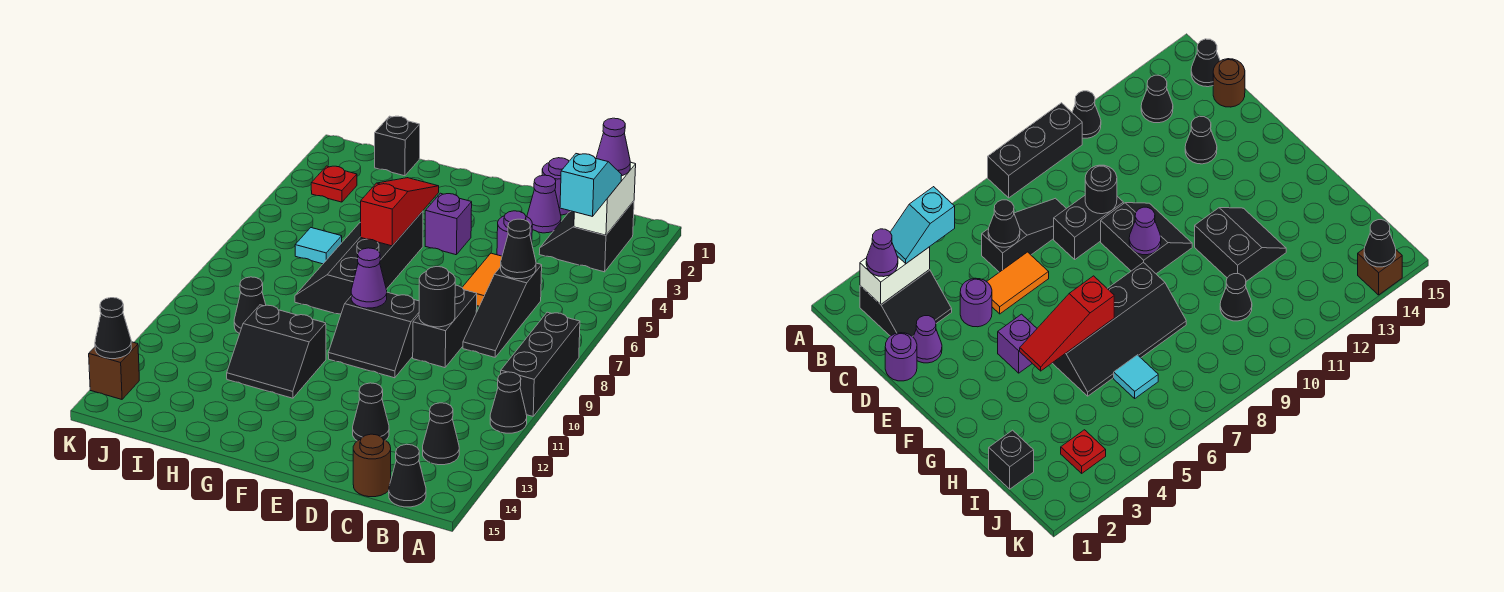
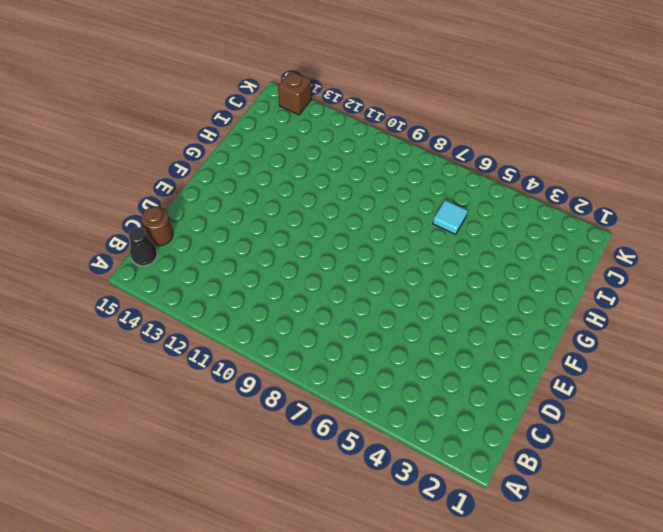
none -> black brick A8:A10 level 1
none -> black cone A11 level 1
none -> black slope B2:C3 level 1 top B
none -> black cone B13 level 1

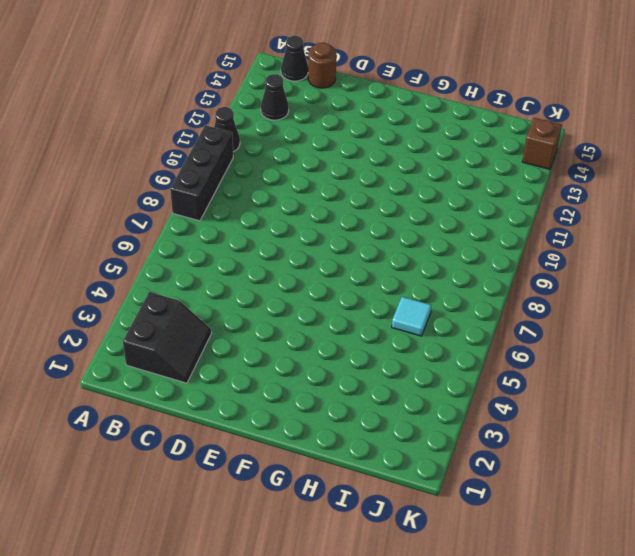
none -> black slope C6:C8 level 1 top 6
none -> purple round brick D1 level 1
none -> purple cone D2 level 1
none -> purple round brick D4 level 1

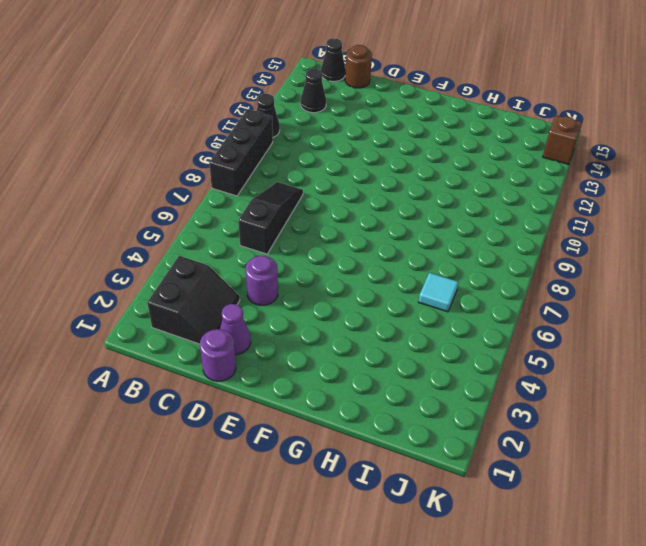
none -> orange tile D5:D6 level 1
none -> black brick D8:D9 level 1
none -> black cone D13 level 1
none -> black slope E9:F10 level 1 top 9

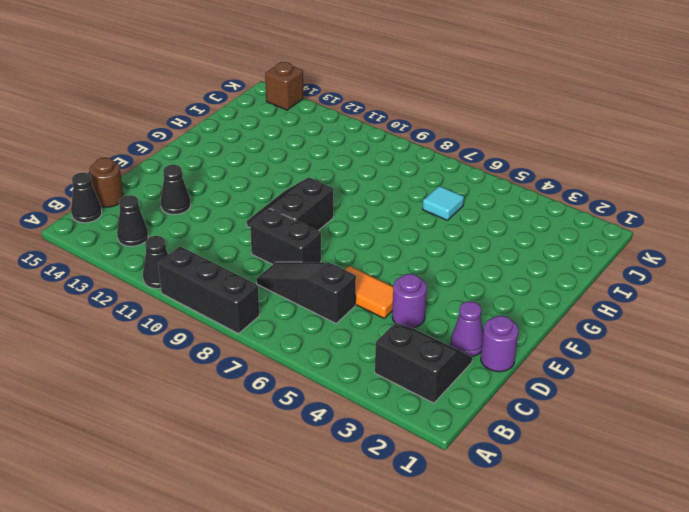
none -> purple brick F4 level 1
none -> black slope G5:H8 level 1 top G
none -> black slope G11:H12 level 1 top 11
none -> black brick I1 level 1

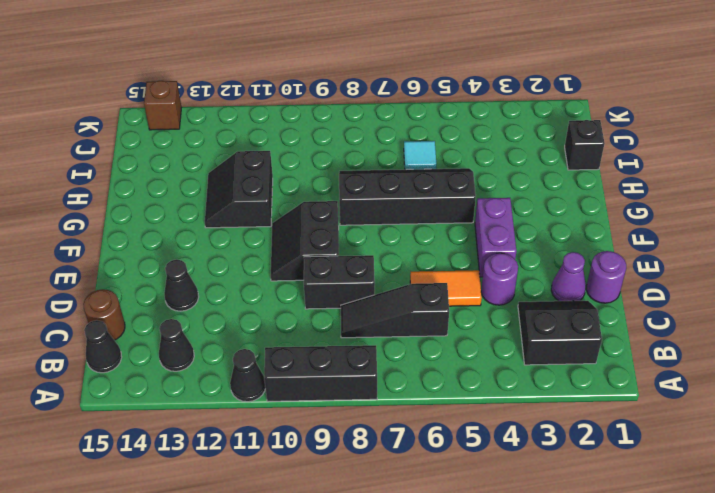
purple brick E4:F4 level 1 -> purple brick F4 level 1
none -> black cone I10 level 1
none -> red plate J3 level 1
none -> white brick B2:B3 level 2
none -> black cone C6 level 2

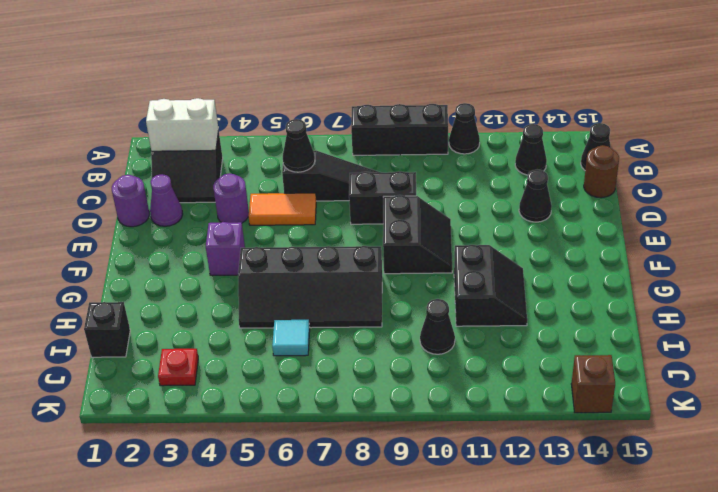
none -> black round brick D9 level 2
none -> purple cone F9 level 2
none -> red slope G4:G6 level 2 top 6
none -> black cone K14 level 2

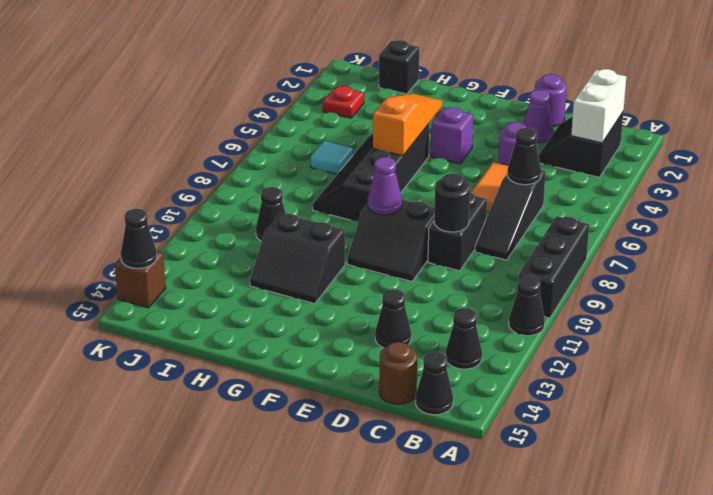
orange slope G4:G6 level 2 top 6 -> red slope G4:G6 level 2 top 6
none -> purple cone B2 level 3
none -> cyan slope B3:B4 level 3 top 4

